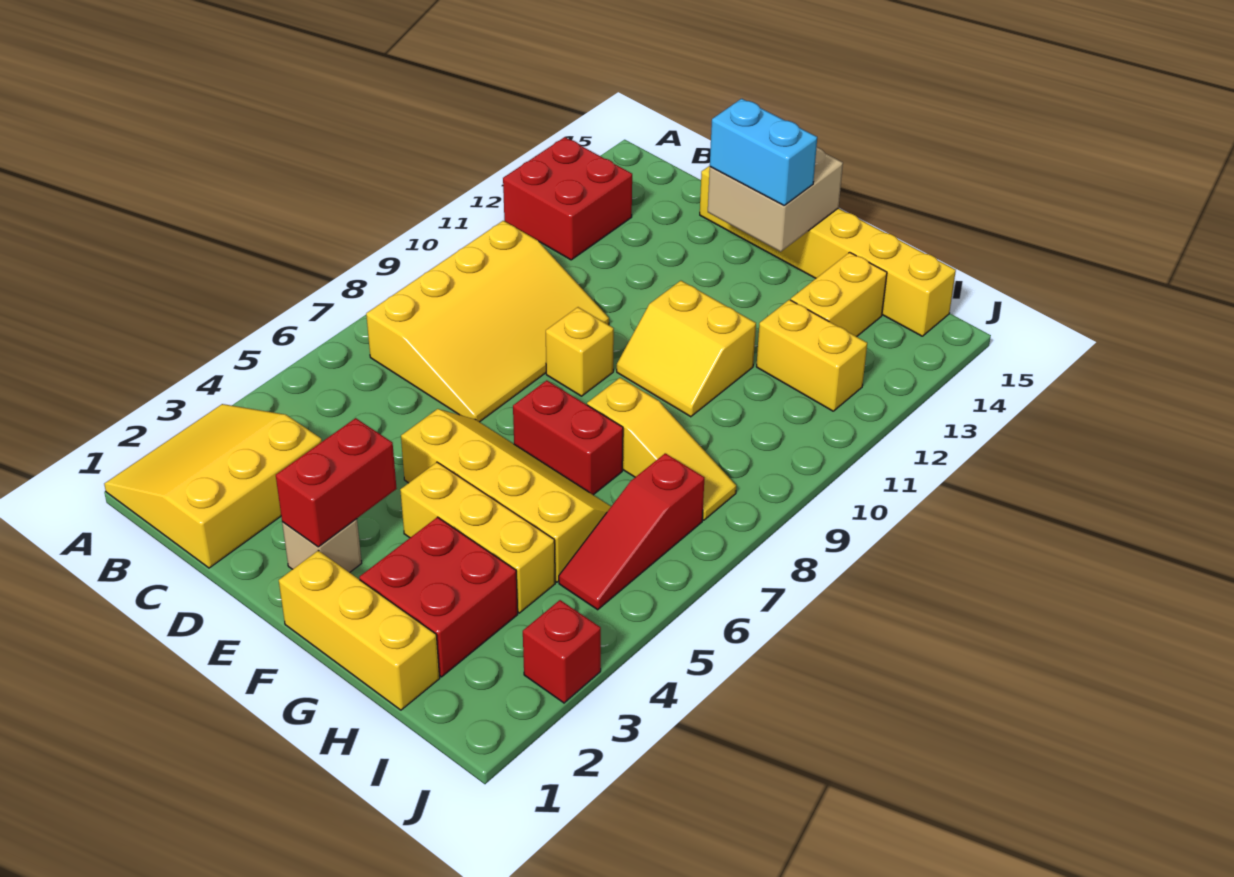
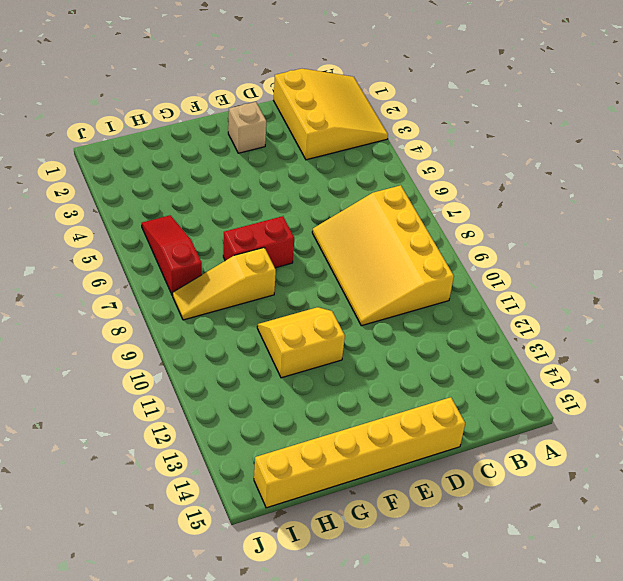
none -> red brick A12:B13 level 1
none -> yellow slope E5:H6 level 1 top 5
none -> yellow brick E9 level 1

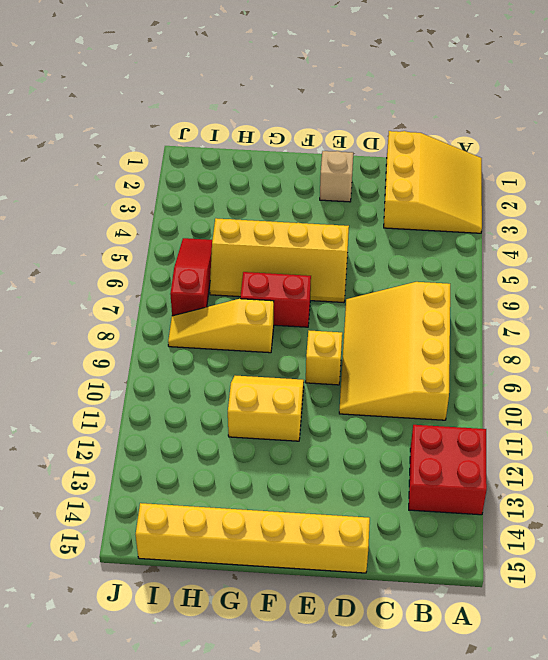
none -> yellow brick F1:H1 level 1
none -> yellow brick F4:H4 level 1
none -> red brick G2:H3 level 1

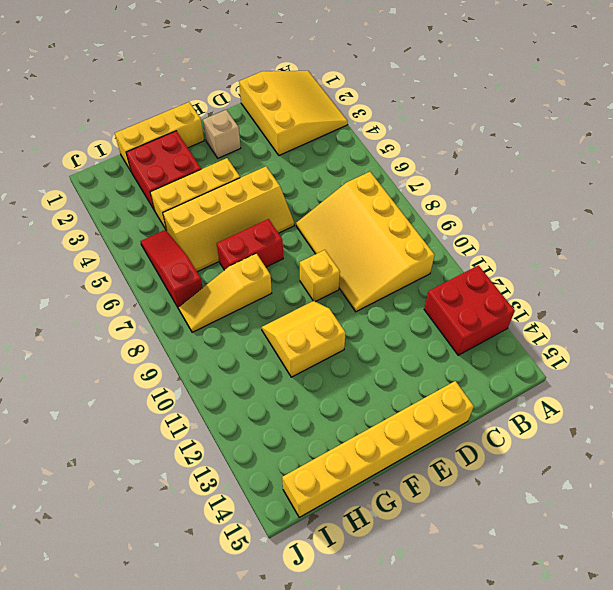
none -> yellow brick H12:I12 level 1
none -> yellow brick H13:H14 level 1
none -> red brick J3 level 1

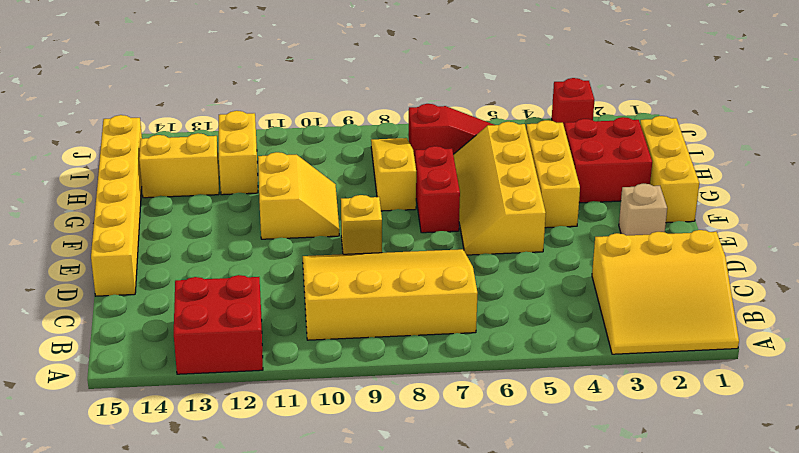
none -> red brick E2:E3 level 2
none -> tan brick E14:F15 level 2
none -> cyan brick E14:F14 level 3

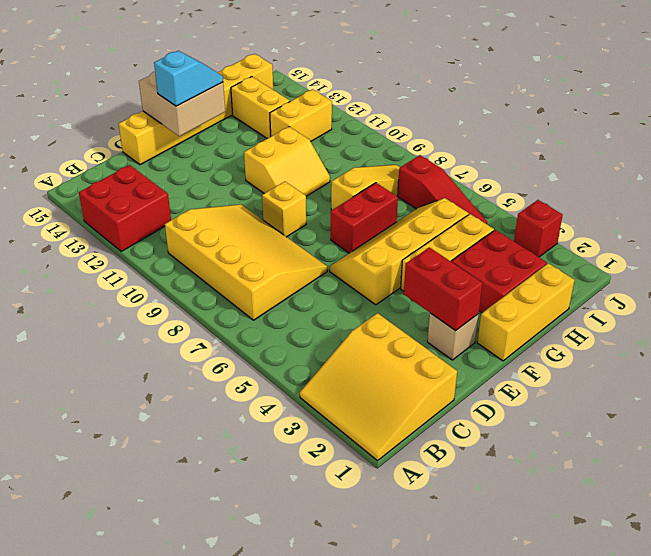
cyan slope E14:F14 level 3 top E -> cyan brick E14:F14 level 3

